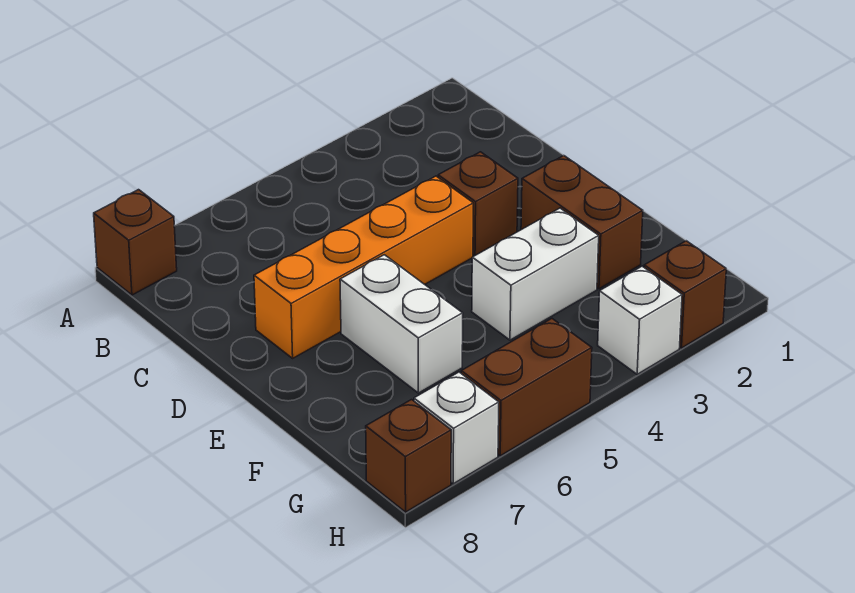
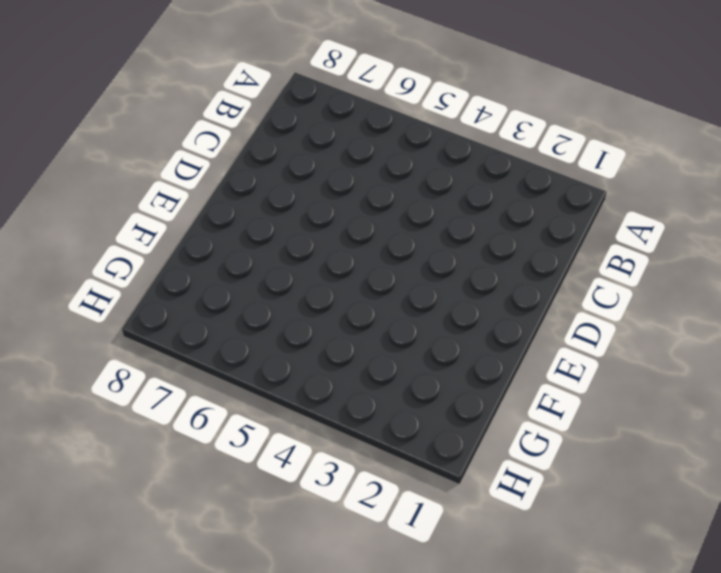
none -> brown brick A8 level 1
none -> brown brick D3 level 1

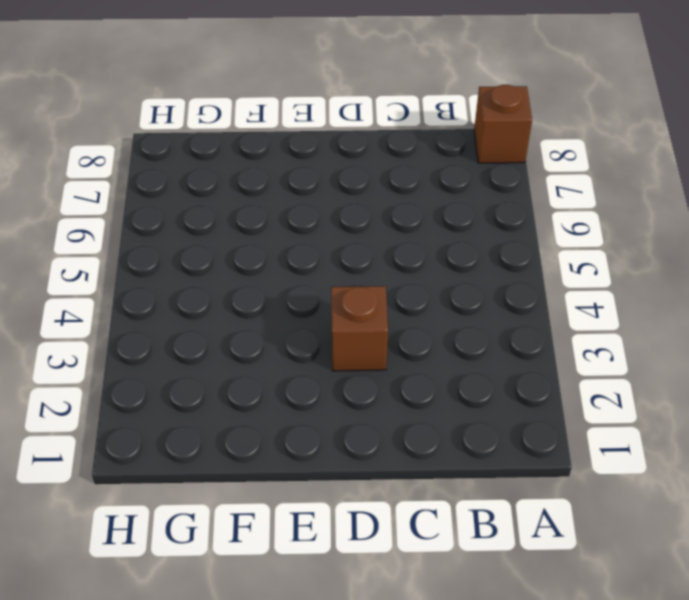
none -> orange brick D4:D7 level 1
none -> brown brick E2:F2 level 1

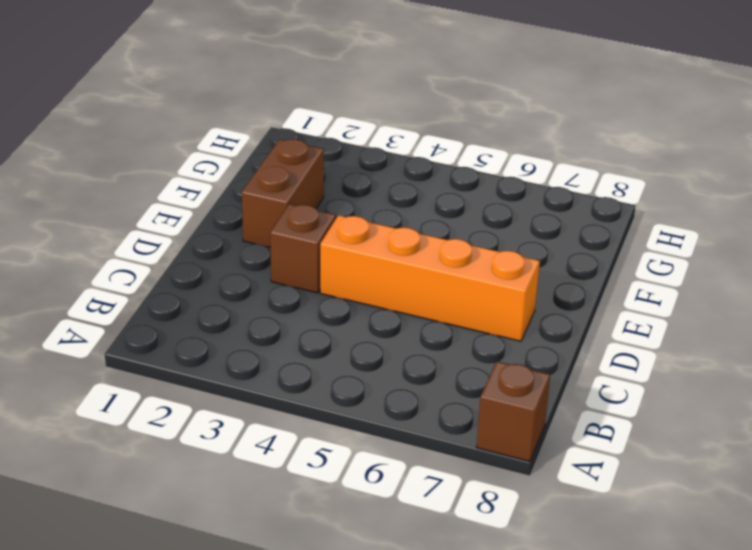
none -> white brick E6:F6 level 1
none -> white brick F3:F4 level 1

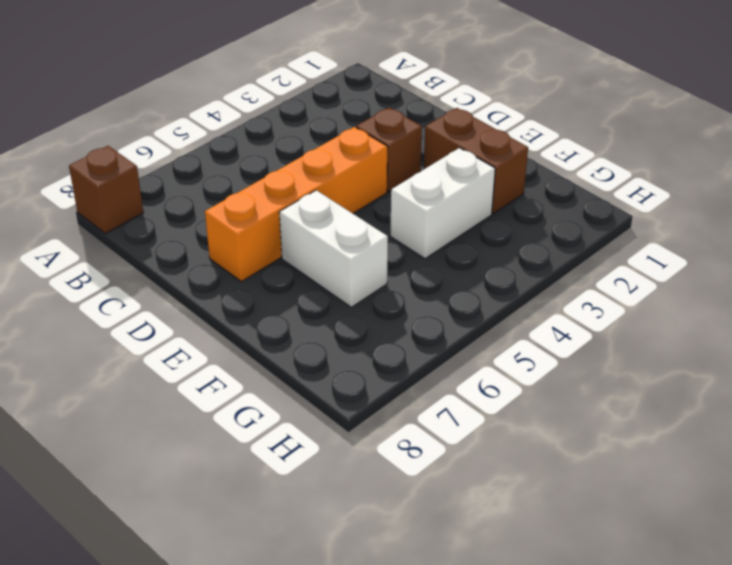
none -> brown brick H2 level 1
none -> white brick H3 level 1

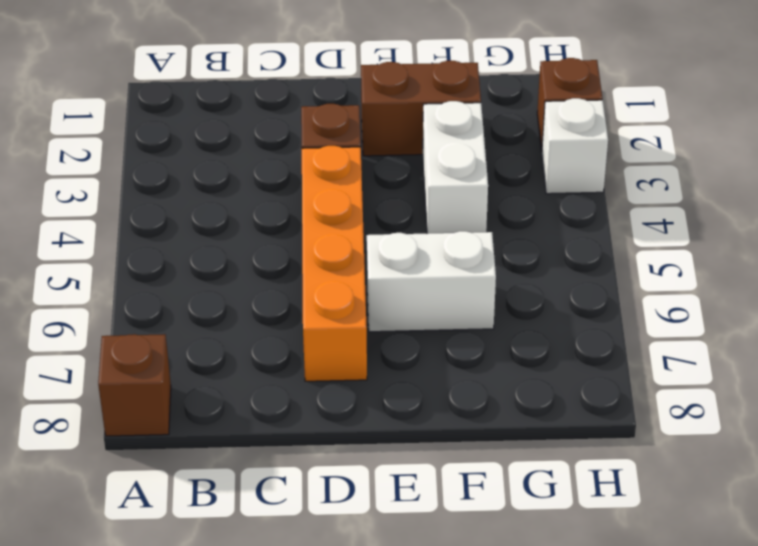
none -> brown brick H5:H6 level 1
none -> white brick H7 level 1

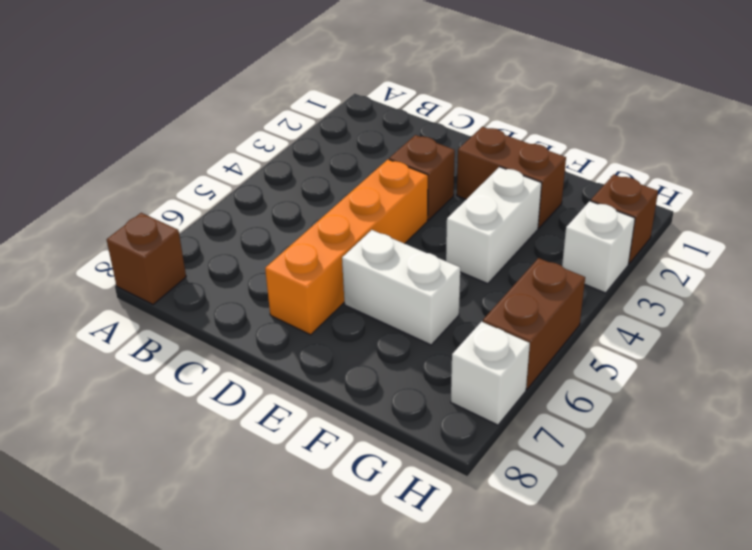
none -> brown brick H8 level 1

